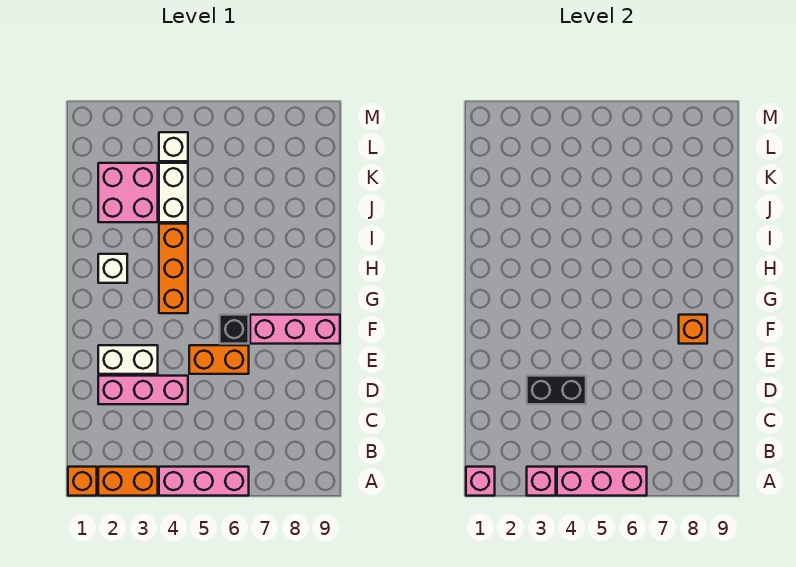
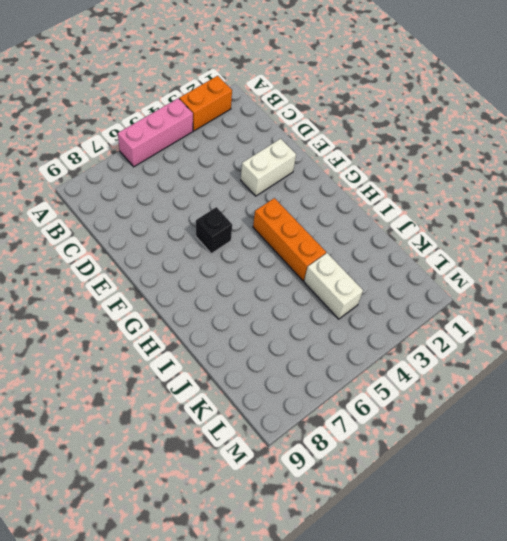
none -> orange brick A1 level 1
none -> pink brick D2:D4 level 1
none -> orange brick E5:E6 level 1

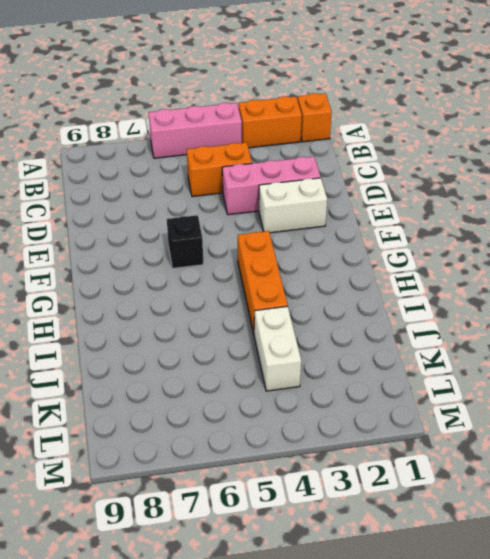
orange brick C4:C5 level 1 -> orange brick E5:E6 level 1
none -> pink brick F7:F9 level 1
none -> white brick H2 level 1
none -> pink brick J2:K3 level 1

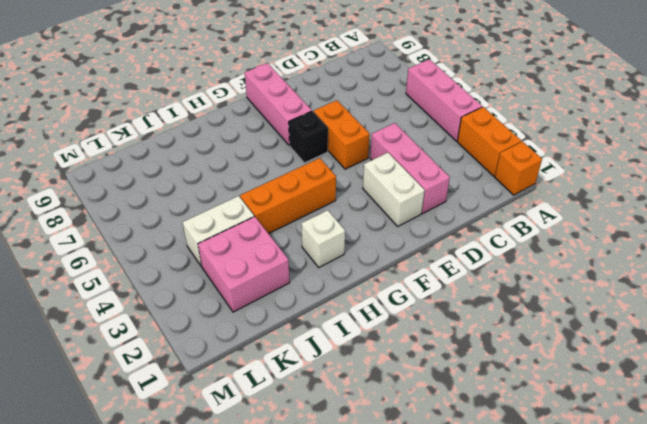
none -> white brick L4 level 1
none -> pink brick A1 level 2
none -> pink brick A3 level 2

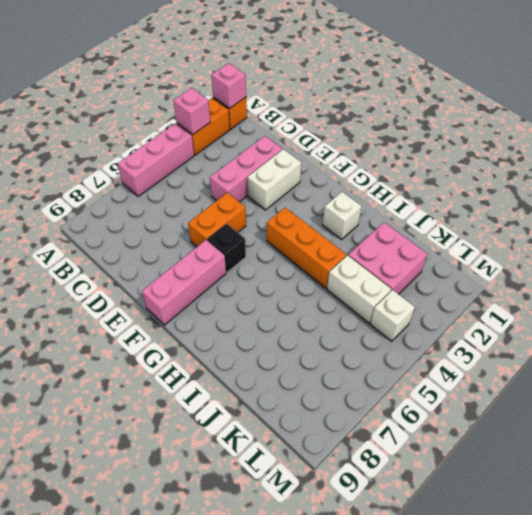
none -> pink brick A4:A6 level 2
none -> black brick D3:D4 level 2
none -> orange brick F8 level 2

